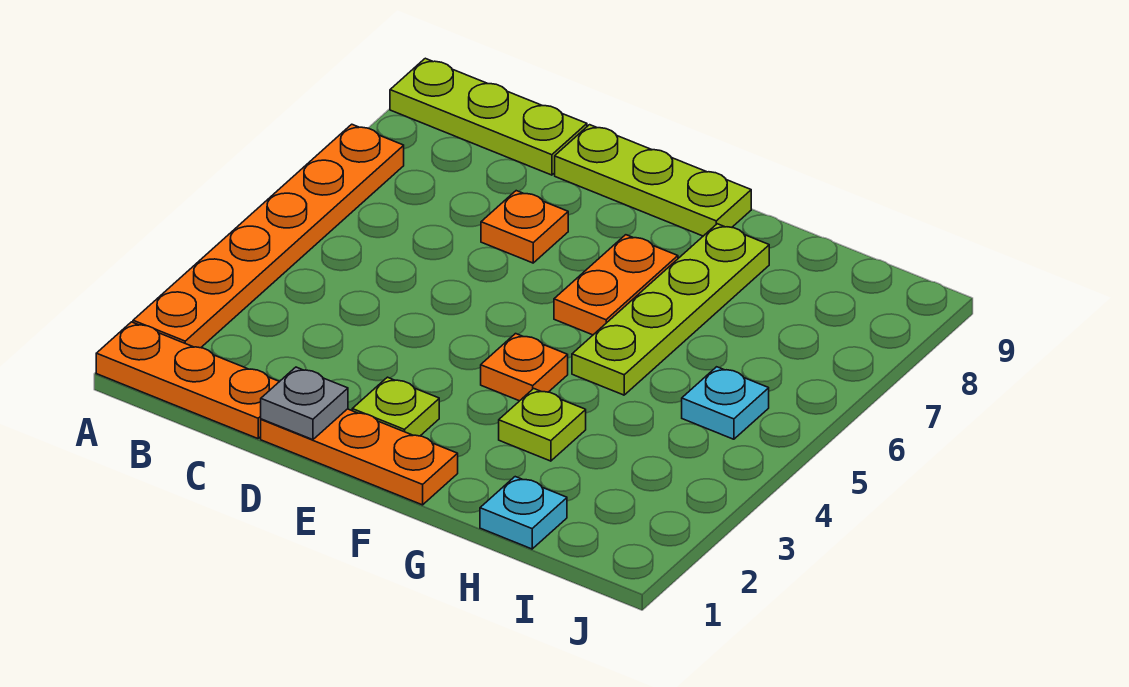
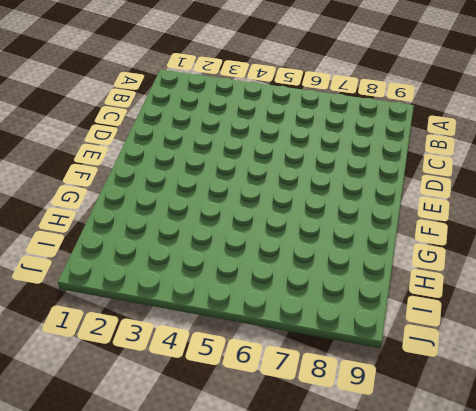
none -> orange plate A1:C1 level 1
none -> orange plate A2:A7 level 1
none -> lime plate A9:C9 level 1

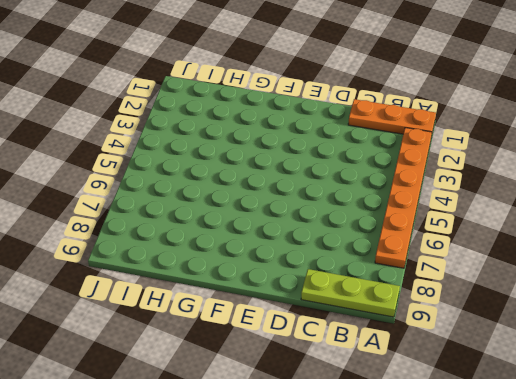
none -> orange plate D1:F1 level 1
none -> orange plate D7 level 1
none -> lime plate D9:F9 level 1

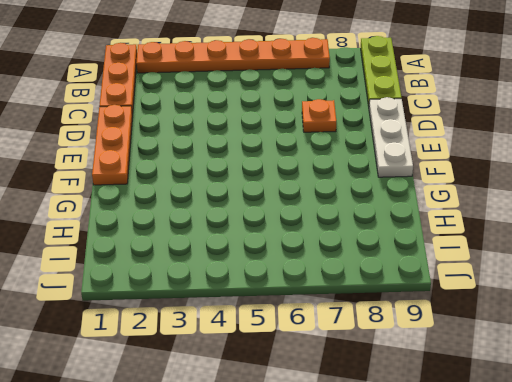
white plate D9:F9 level 1 -> lime plate D9:F9 level 1
none -> lime plate E2 level 1
none -> orange plate F4 level 1
none -> orange plate F6:F7 level 1

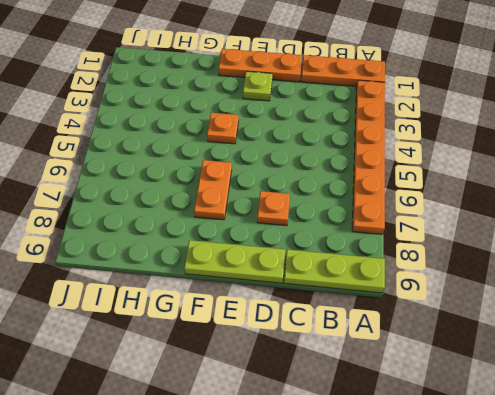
none -> lime plate G3 level 1
none -> lime plate G5:G8 level 1
none -> cyan plate H1 level 1

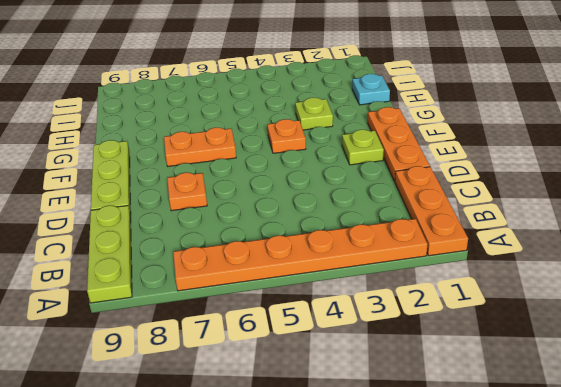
none -> lime plate G5:G8 level 1
none -> cyan plate I5 level 1
none -> grey plate D1 level 2

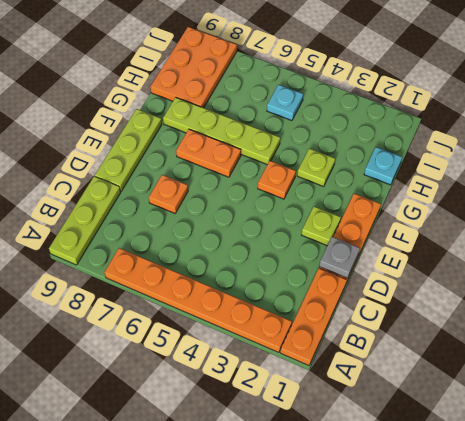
orange plate H8:J9 level 1 -> none

